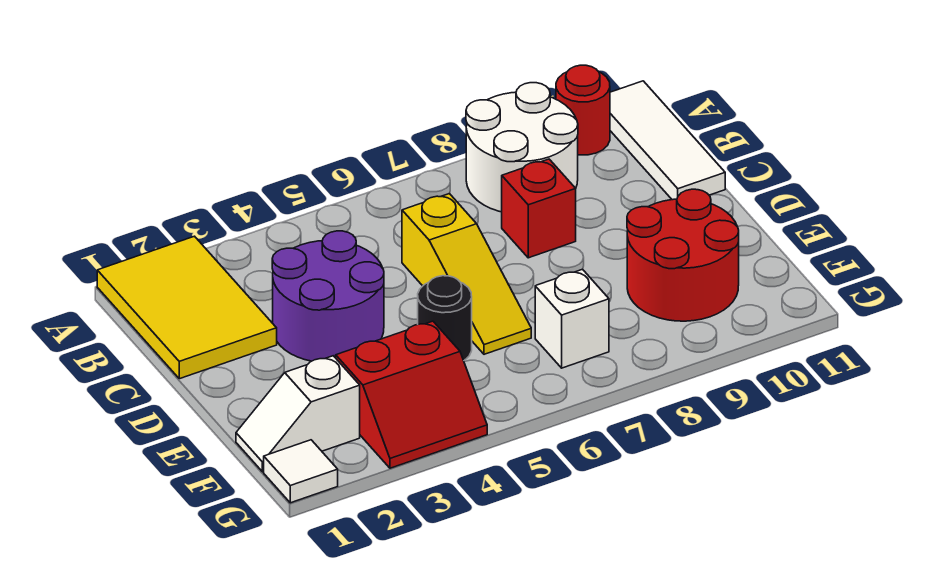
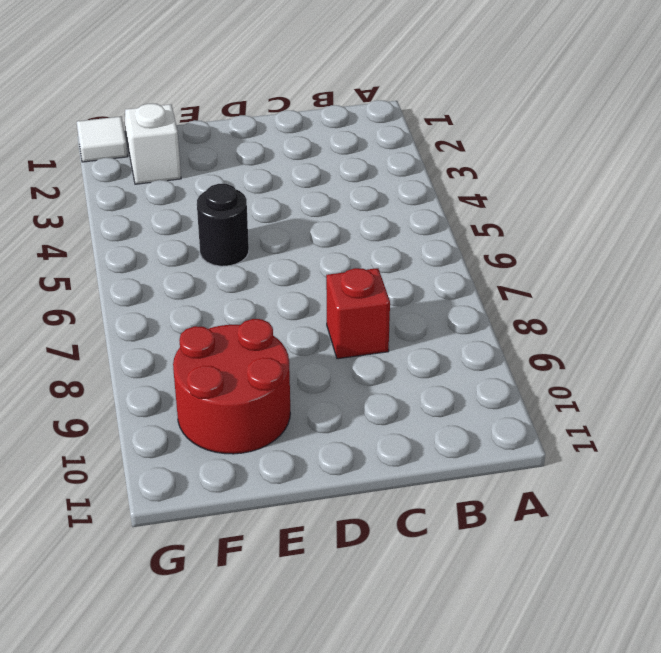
none -> yellow tile A1:C2 level 1
none -> white round brick A8:B9 level 1
none -> red round brick A10 level 1

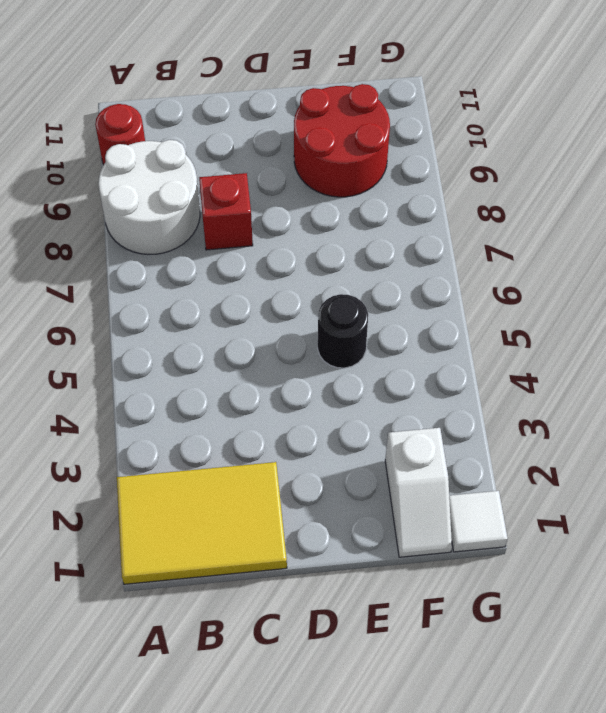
none -> white tile A11:C11 level 1
none -> purple round brick C3:D4 level 1
none -> yellow slope C6:E6 level 1 top C

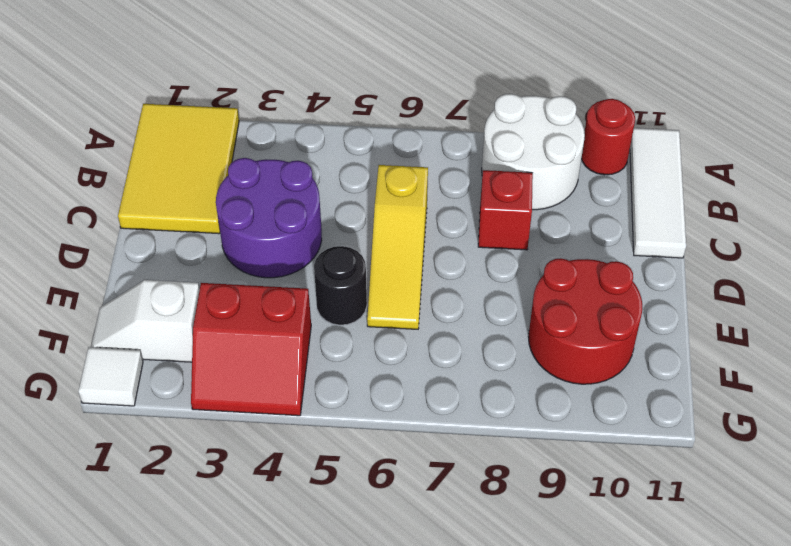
none -> white brick F7 level 1

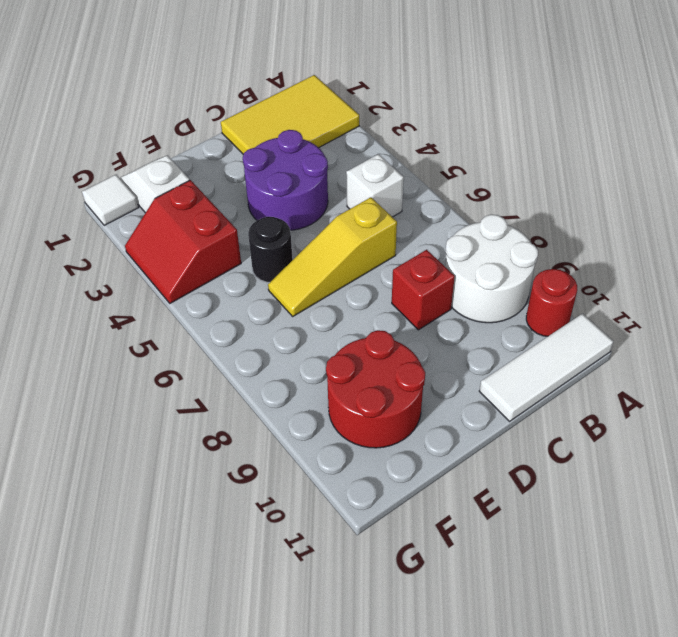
white brick B5 level 1 -> white brick F7 level 1

